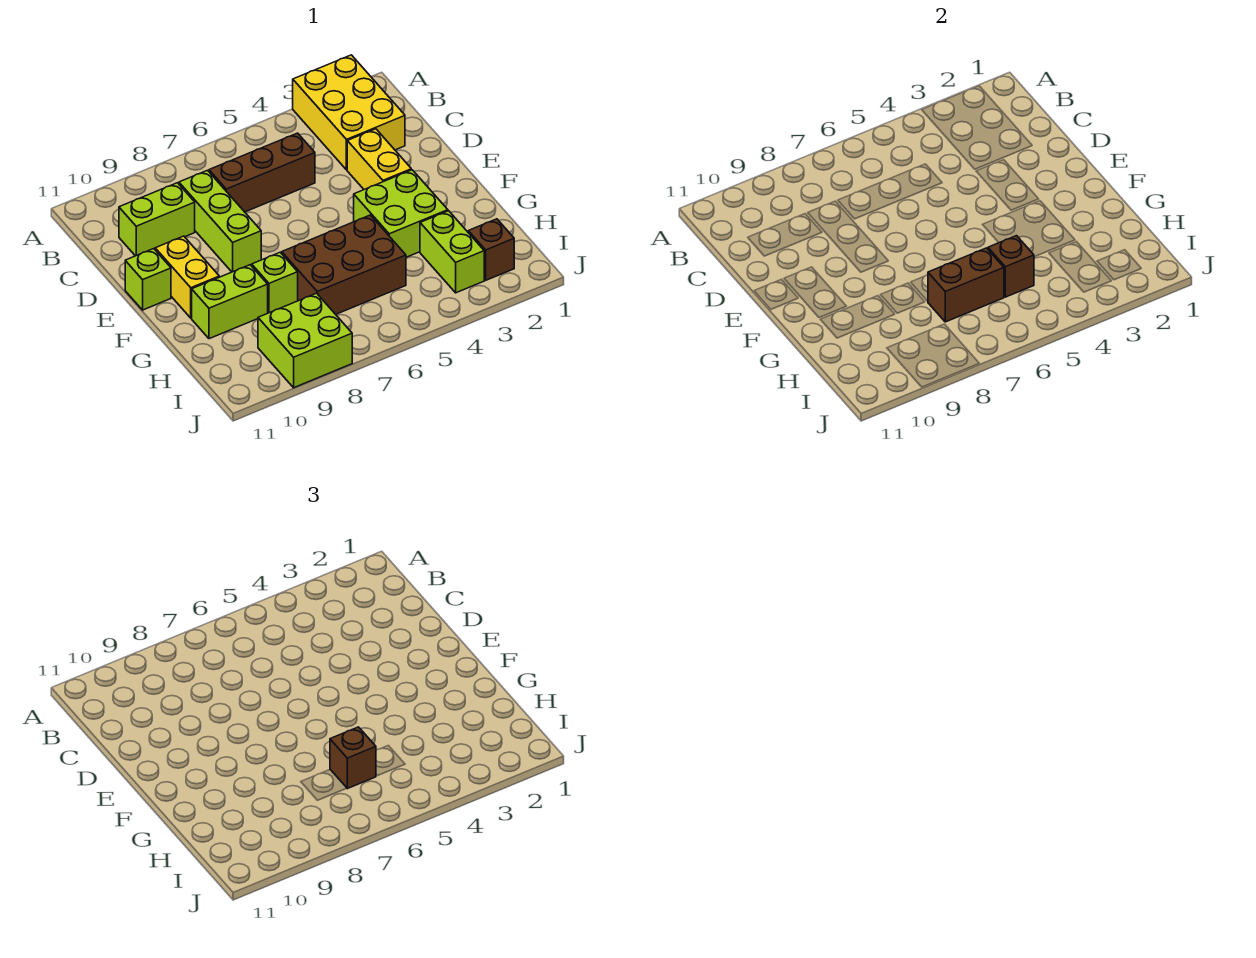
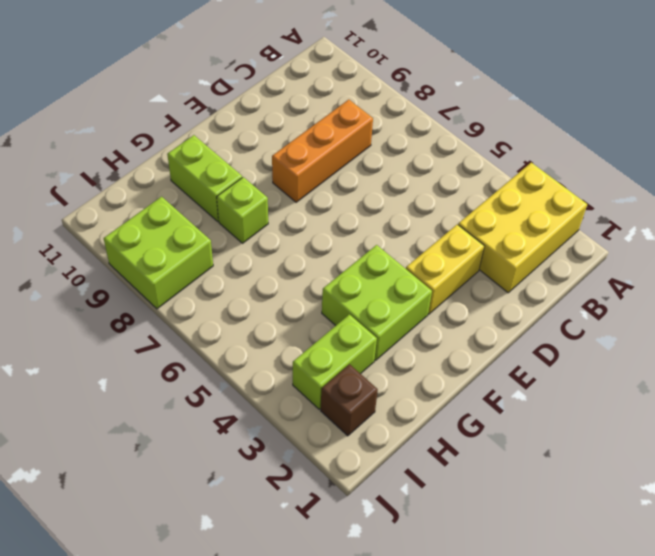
orange brick C8:E8 level 1 -> lime brick C8:E8 level 1
none -> brown brick C5:C7 level 1
none -> lime brick C9:C10 level 1
none -> yellow brick E10:F10 level 1

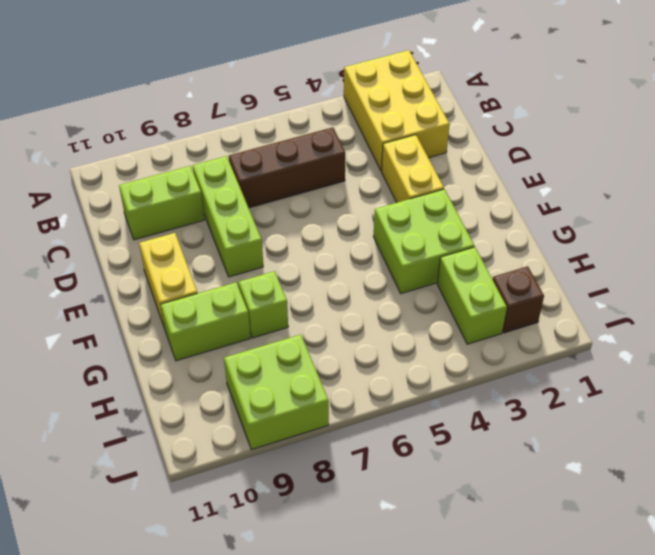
none -> lime brick E11 level 1
none -> brown brick G5:H7 level 1
none -> brown brick H5 level 2

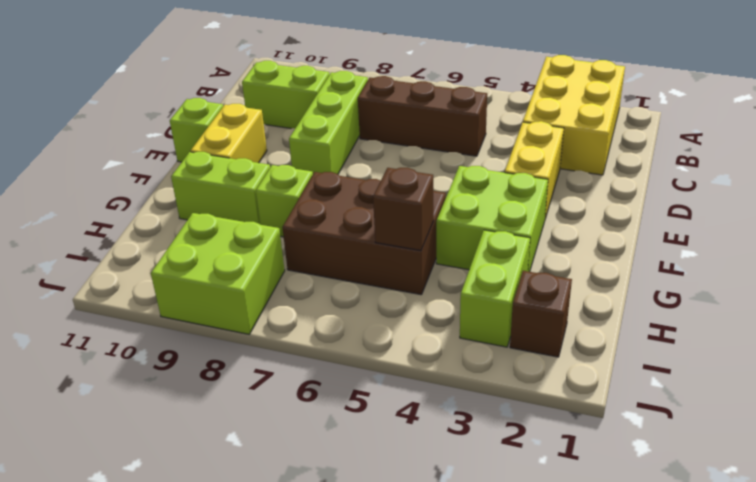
none -> brown brick H6:H7 level 2
none -> brown brick H6 level 3

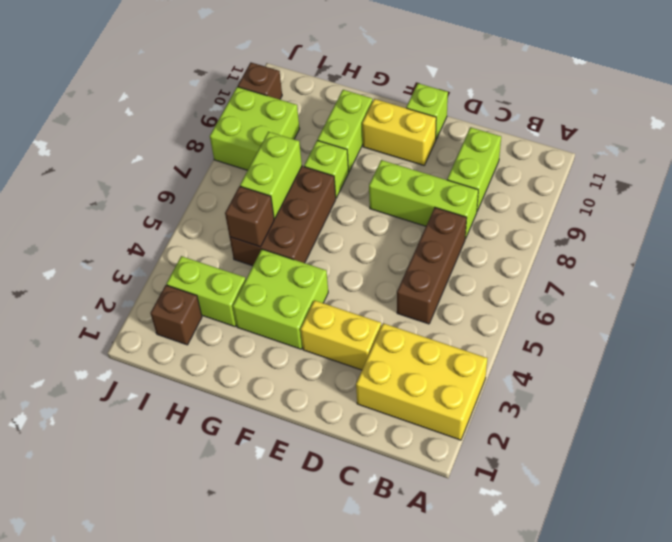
lime brick H6:H7 level 2 -> brown brick H6:H7 level 2
brown brick J10 level 1 -> brown brick H6 level 3

